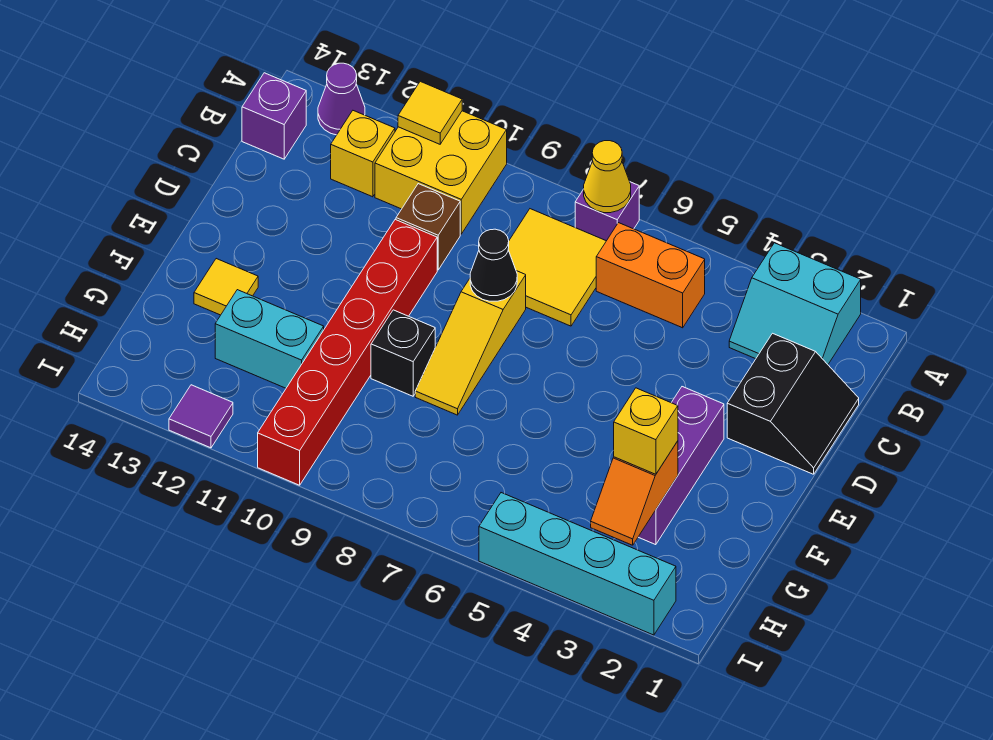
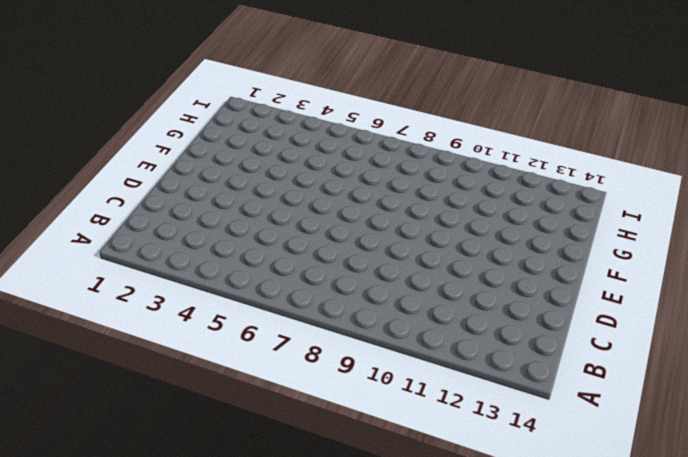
none -> cyan slope A2:B3 level 1 top A
none -> purple brick A7 level 1
none -> yellow brick A10:B11 level 1

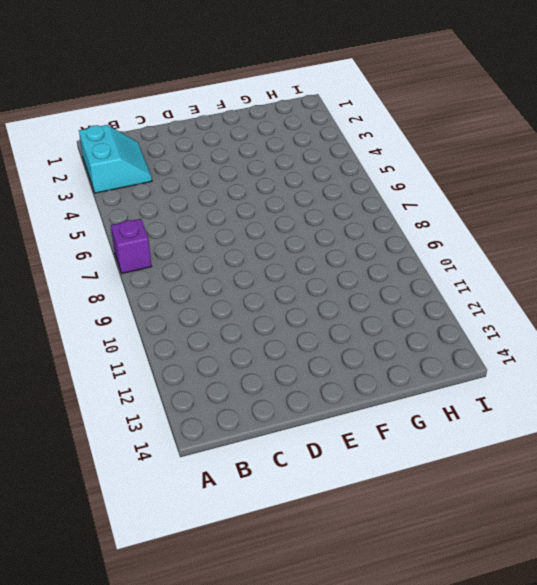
none -> yellow brick A10:B11 level 1
none -> purple cone A13 level 1
none -> orange brick B5:B6 level 1

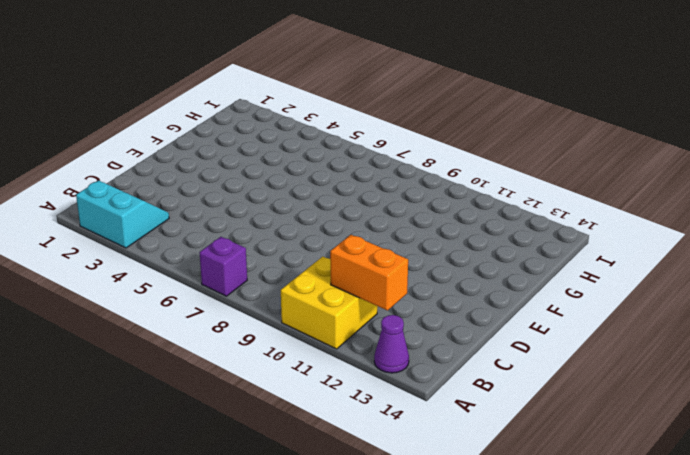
orange brick B11:B12 level 2 -> orange brick B5:B6 level 1
none -> yellow tile B7:C8 level 1
none -> yellow brick B12 level 1
none -> purple brick B14 level 1

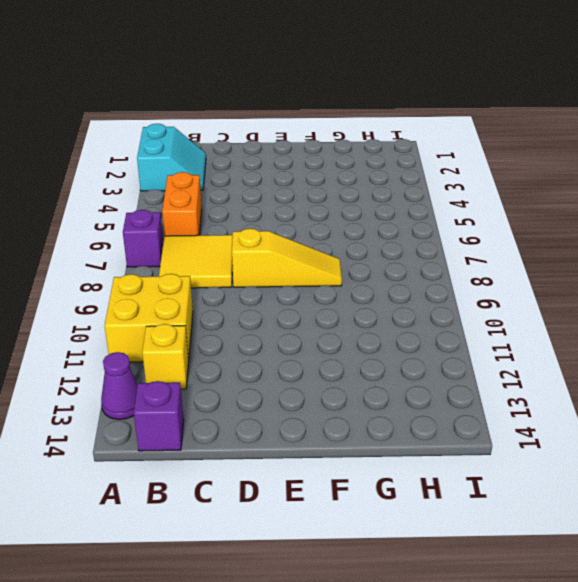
none -> black slope C1:D2 level 1 top 2
none -> brown brick C10 level 1
none -> red brick D10:I10 level 1

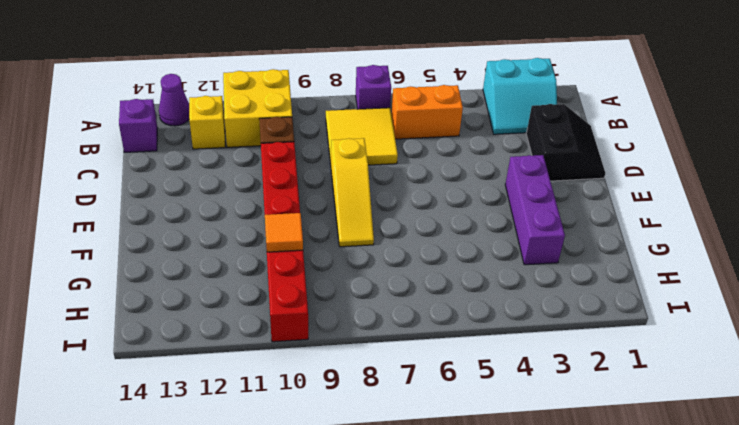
orange tile G10 level 2 -> none
none -> black brick F9 level 1
none -> yellow tile F13 level 1
none -> cyan brick G11:G12 level 1

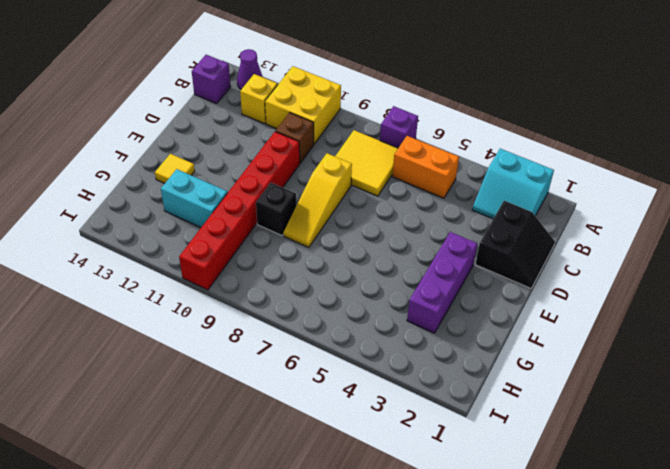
none -> cyan brick I2:I5 level 1
none -> purple tile I12 level 1
none -> yellow cone A7 level 2

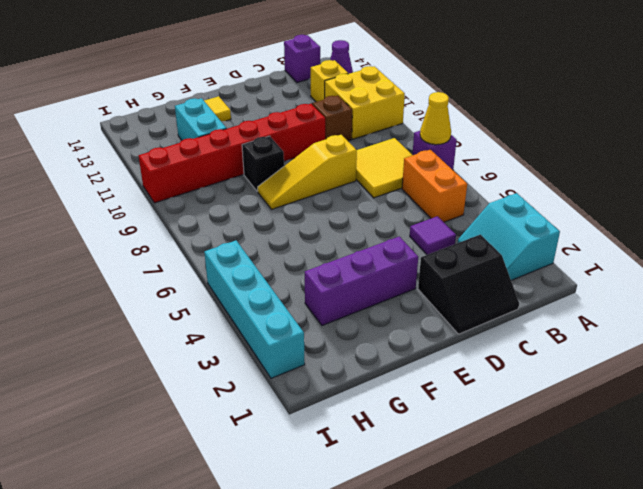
purple tile C4 level 1 -> purple tile I12 level 1
none -> yellow tile A11 level 2
none -> black cone D8 level 2
none -> orange slope G3:H3 level 2 top G

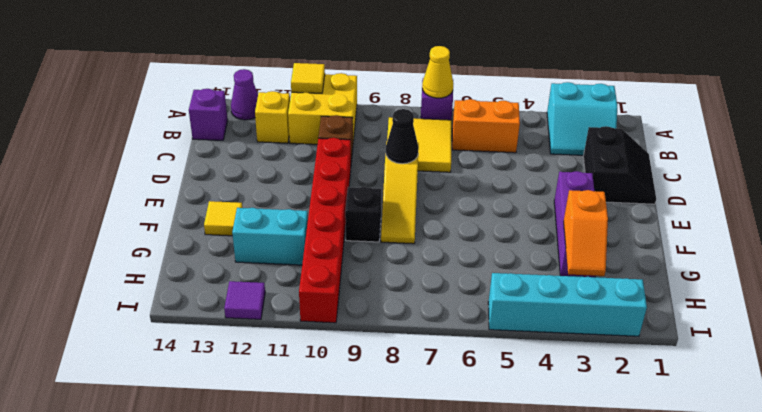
none -> yellow brick G3 level 3

